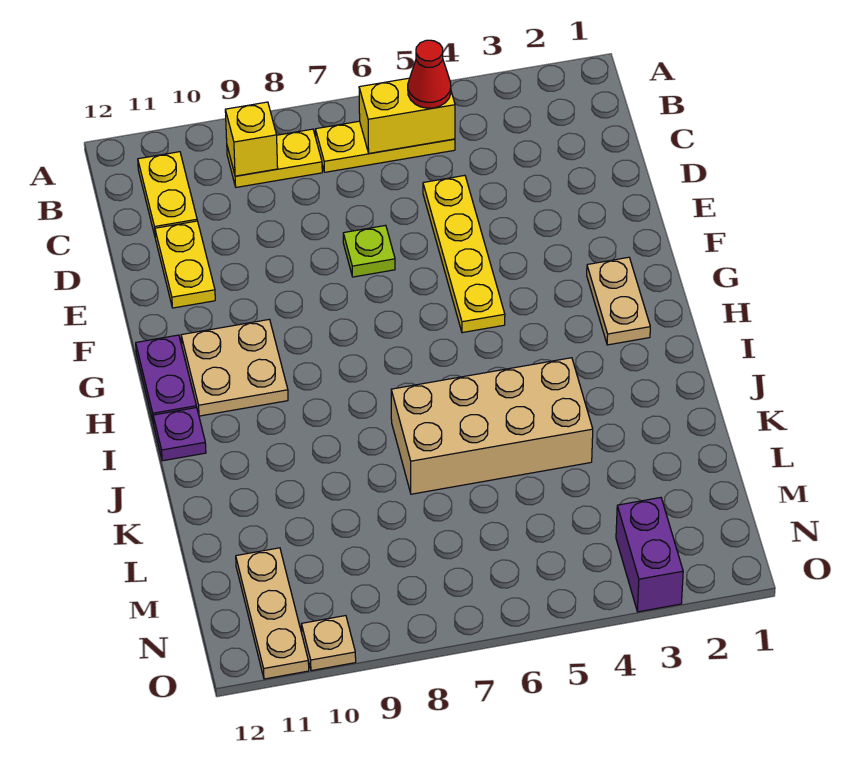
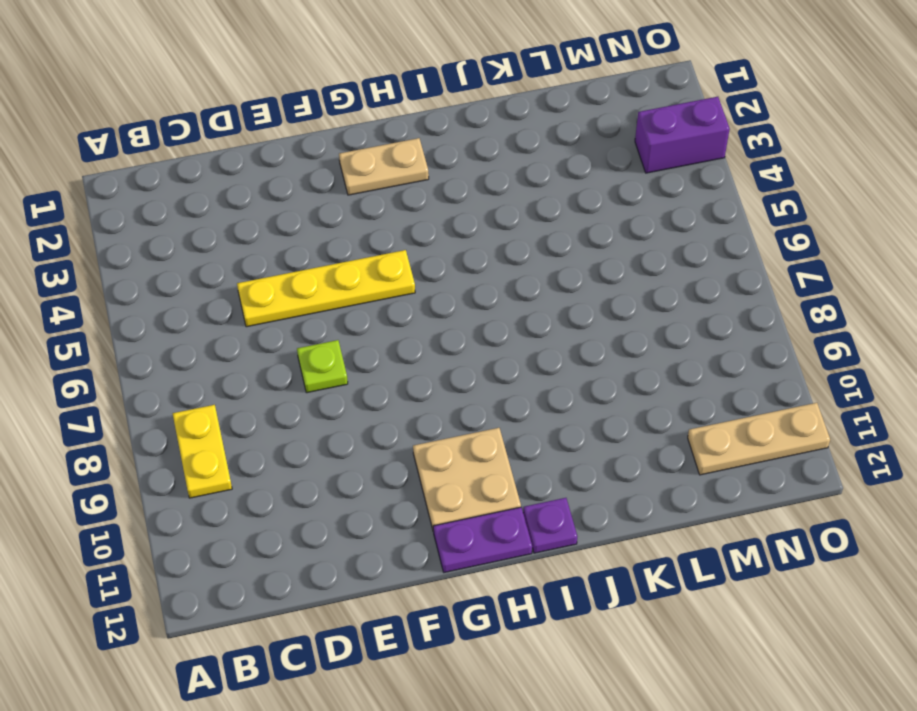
none -> yellow plate B5:B7 level 1
none -> yellow plate B11:C11 level 1
none -> yellow plate D11:E11 level 1

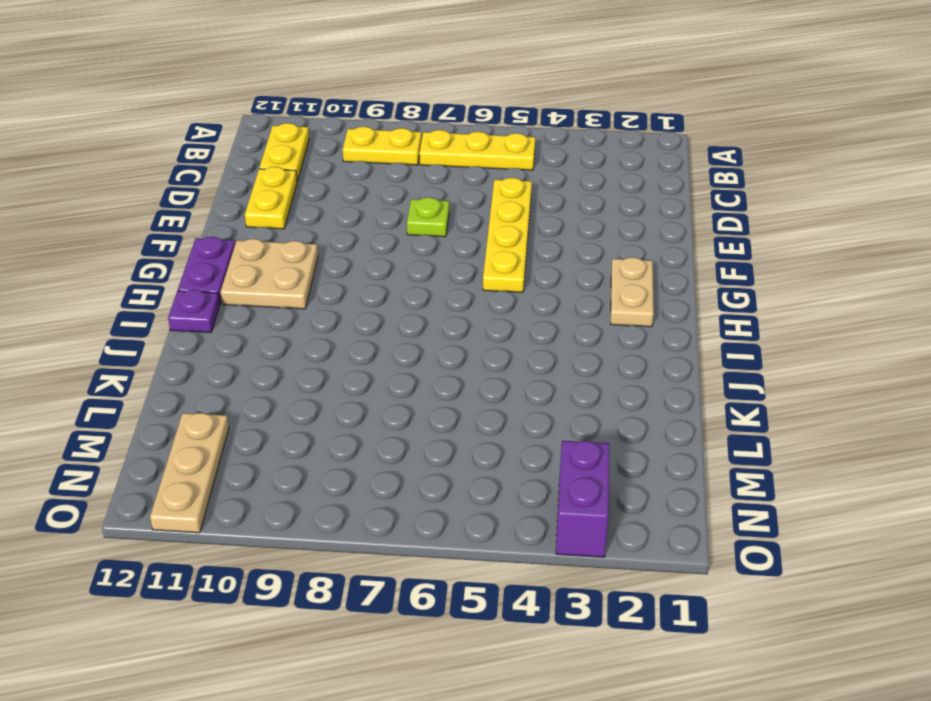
none -> tan brick J4:K7 level 1
none -> tan plate O10 level 1
none -> yellow brick B5:B6 level 2

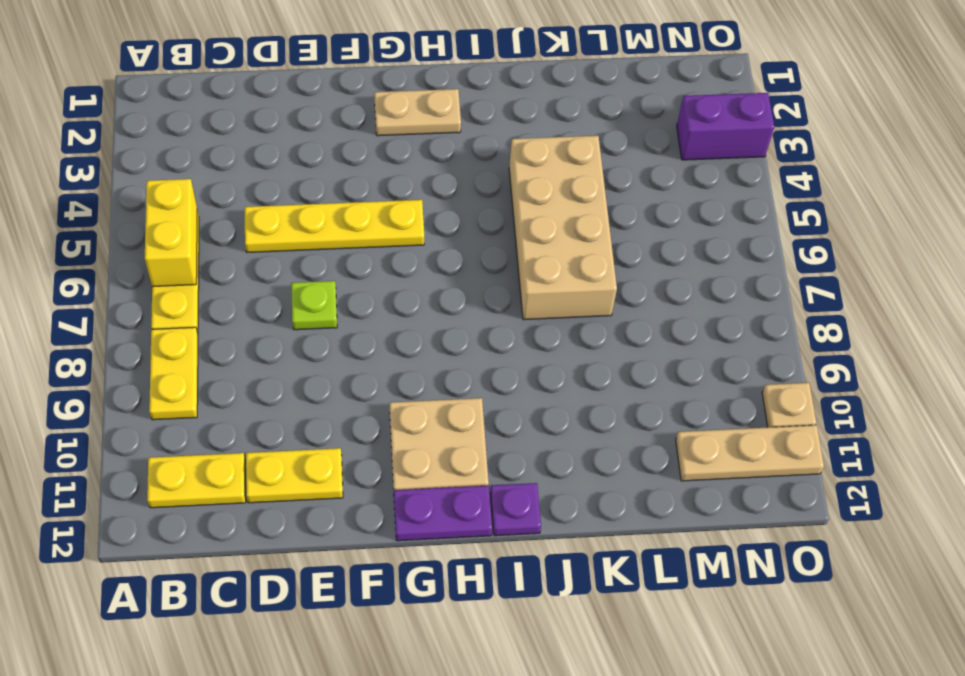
none -> yellow brick B9 level 2
none -> red cone B5 level 3

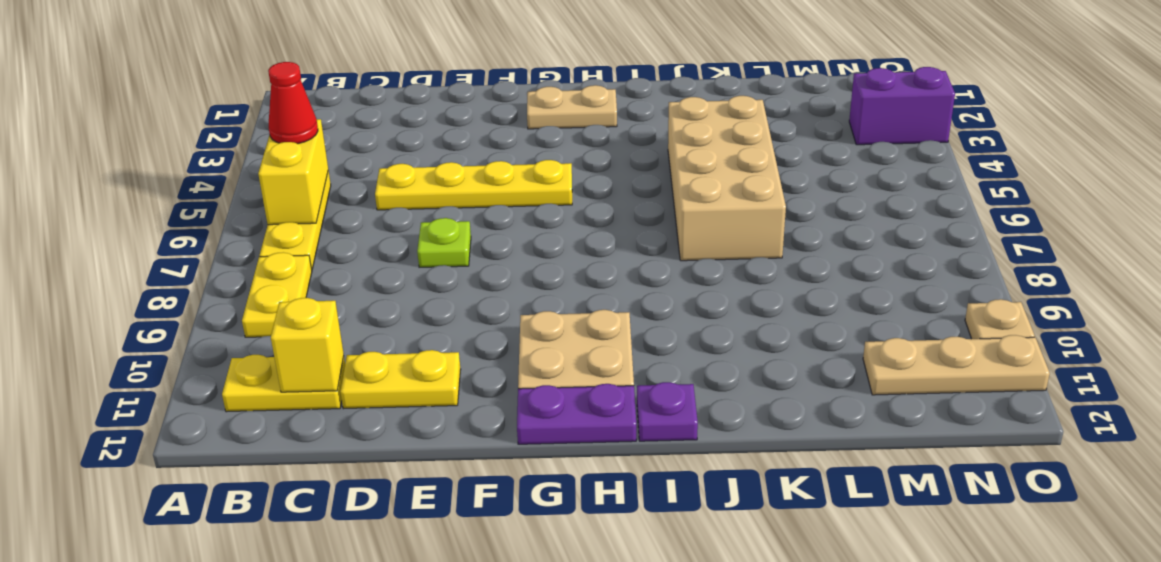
yellow brick C11 level 2 -> yellow brick B9 level 2

